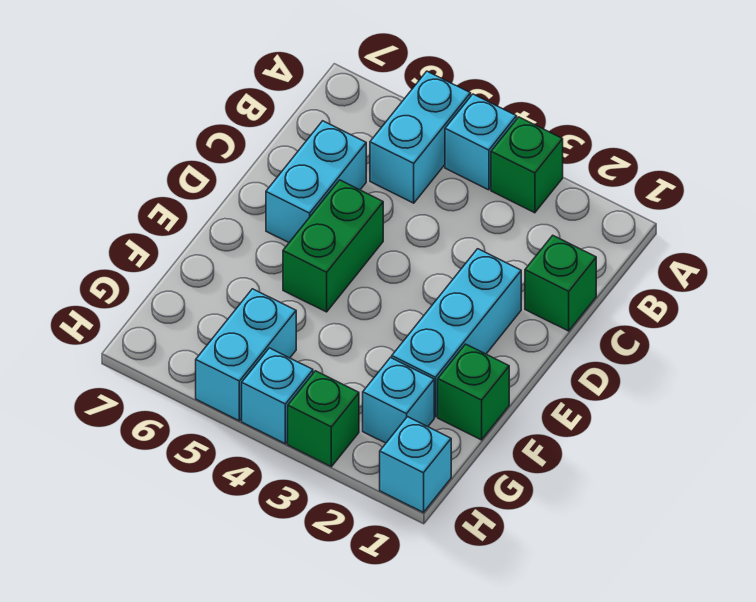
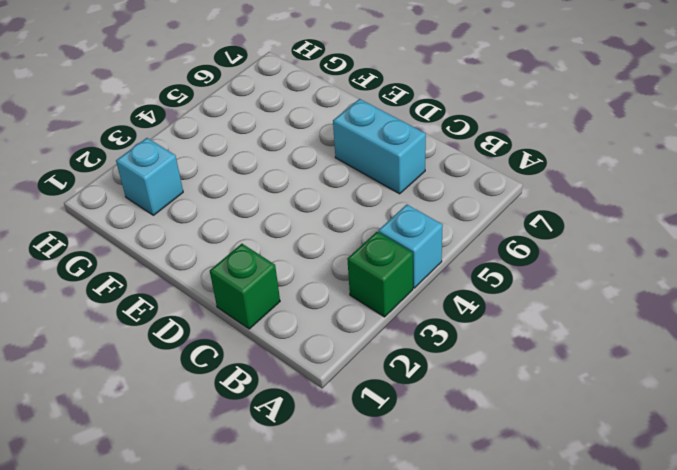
none -> cyan brick A5:B5 level 1
none -> cyan brick D2:F2 level 1
none -> green brick D5:E5 level 1

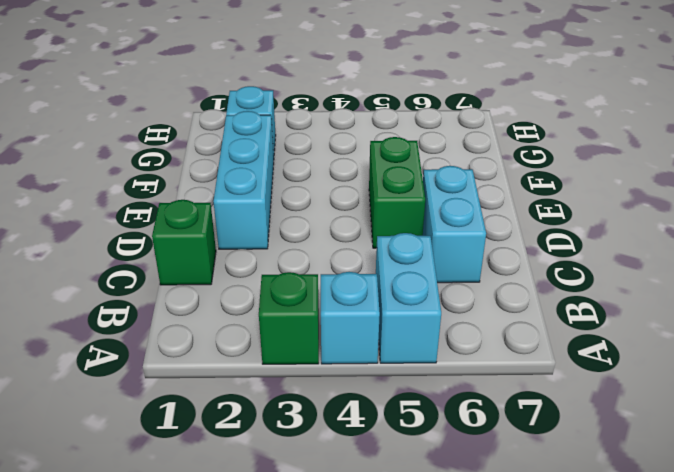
none -> green brick F1 level 1
none -> cyan brick G5:H5 level 1
none -> cyan brick H1 level 1

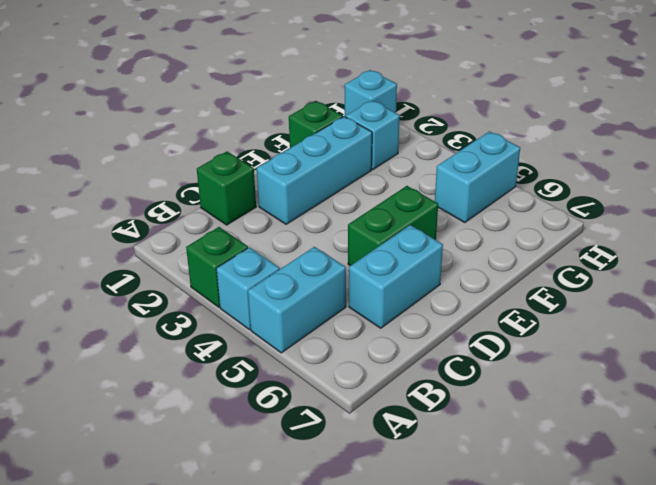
none -> green brick H3 level 1
none -> cyan brick H4 level 1

